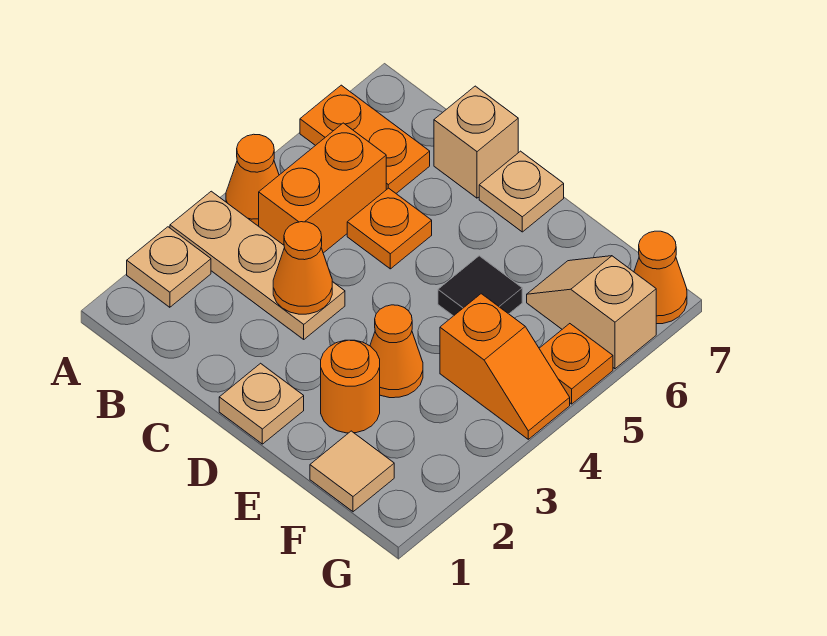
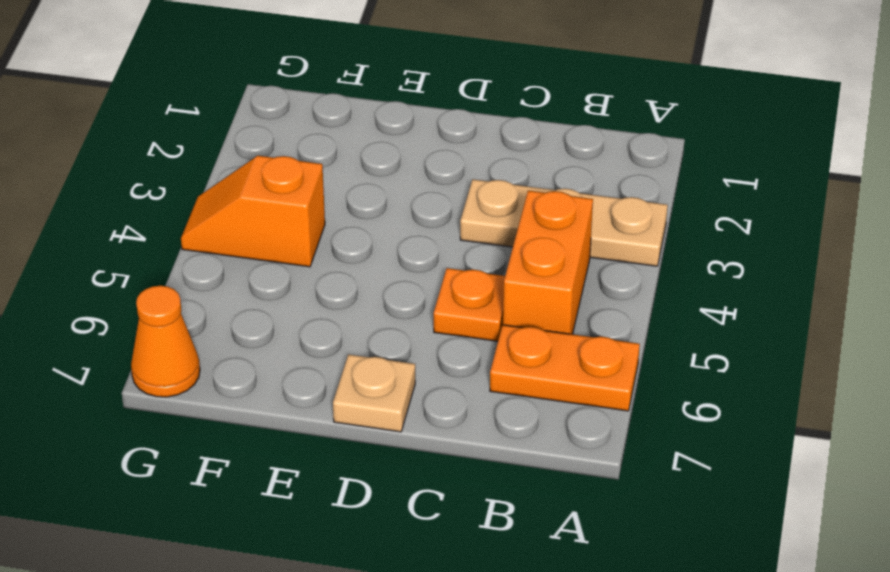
none -> tan plate A2 level 1
none -> orange cone A4 level 1
none -> tan brick C7 level 1

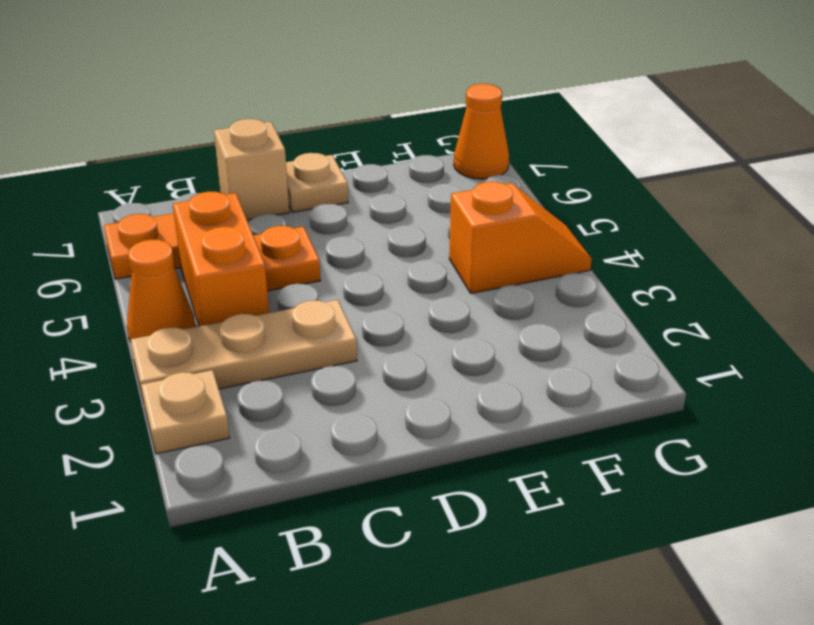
none -> tan plate D1 level 1
none -> orange round brick E2 level 1
none -> orange cone E3 level 1

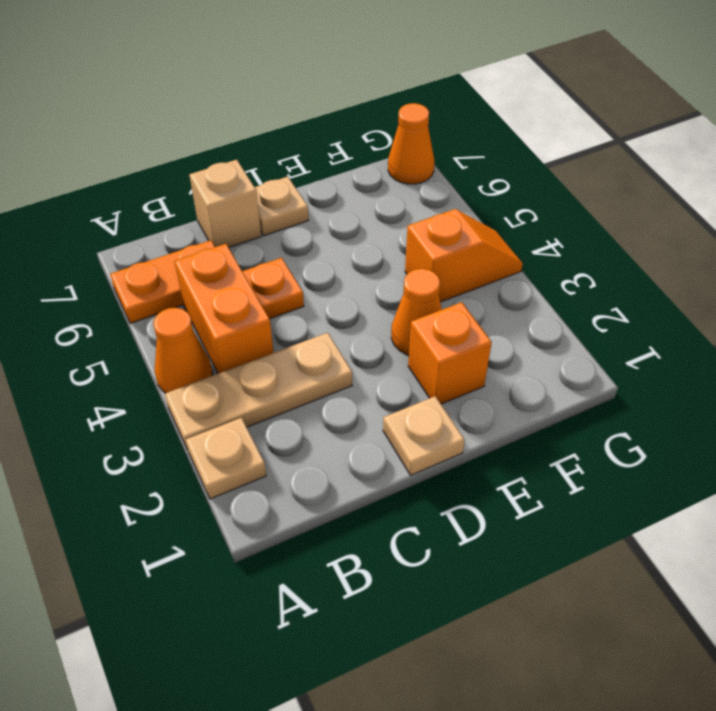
orange brick E2 level 1 -> orange round brick E2 level 1
none -> black tile E5 level 1
none -> tan tile F1 level 1
none -> tan slope F6:G6 level 1 top G

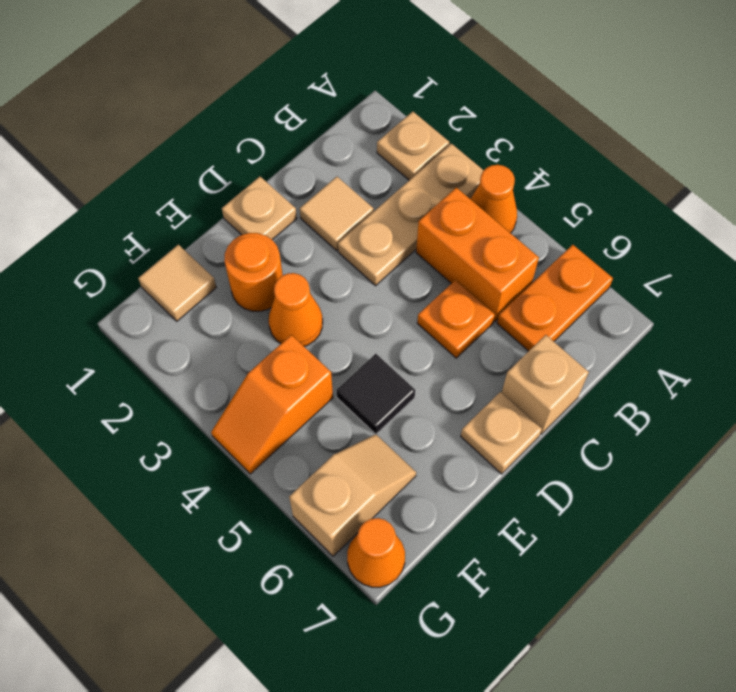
tan tile C2 level 1 -> none
none -> orange plate G5 level 1
none -> orange cone C3 level 2

